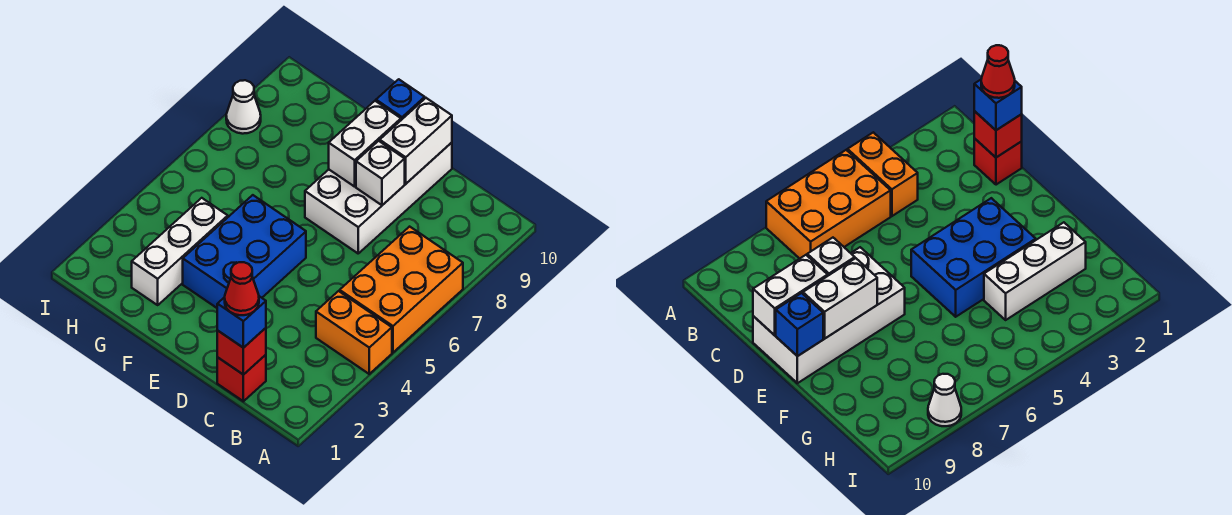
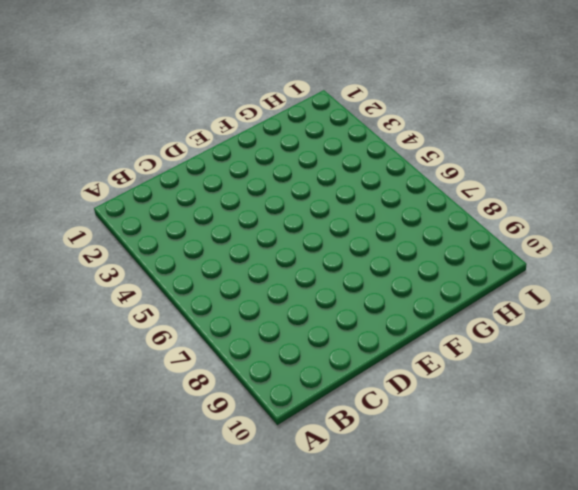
none -> orange brick A4:B4 level 1
none -> orange brick A5:B7 level 1
none -> red brick C1 level 1

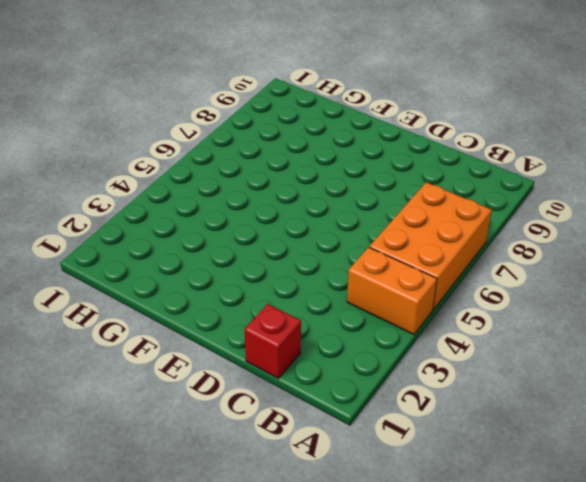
none -> white brick D7:E10 level 1
none -> blue brick E3:F5 level 1
none -> white brick G2:G4 level 1

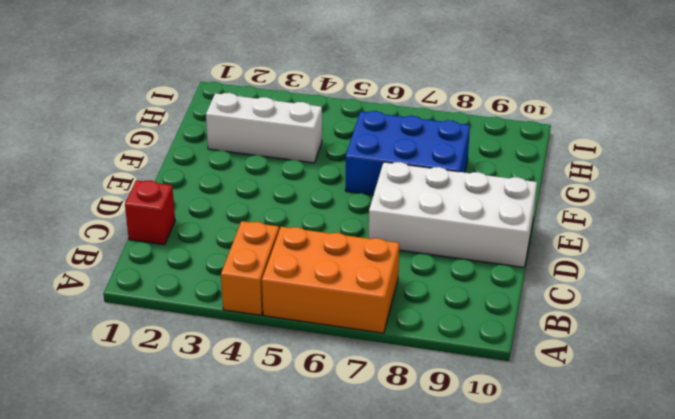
blue brick F6:G8 level 1 -> blue brick E3:F5 level 1
none -> white cone I8 level 1
none -> red brick C1 level 2
none -> white brick D8 level 2

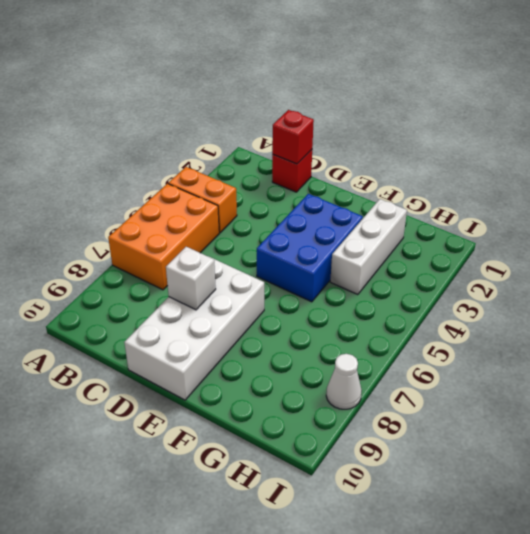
none -> white brick D9:D10 level 2
none -> white brick E8:E9 level 2
none -> blue brick E10 level 2

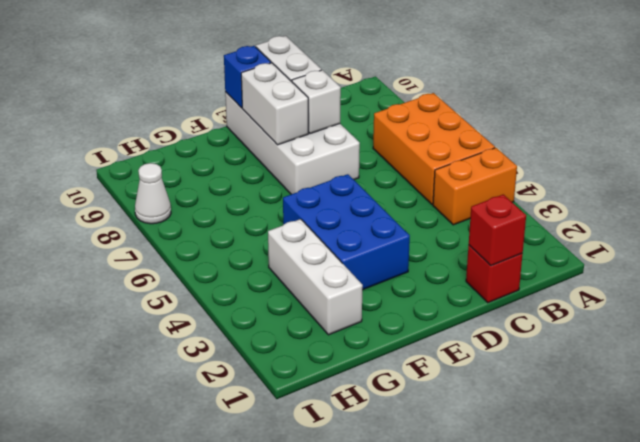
none -> blue brick C1 level 3
none -> red cone C1 level 4

